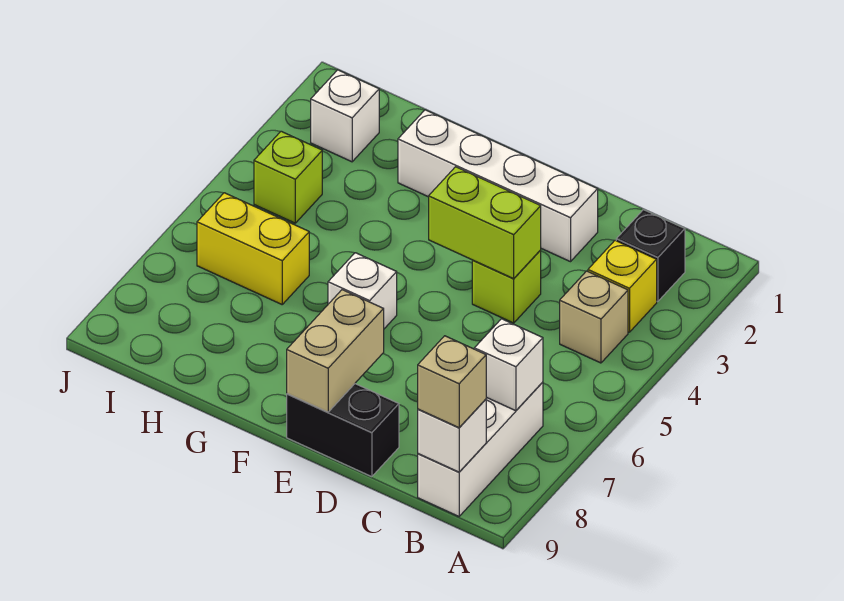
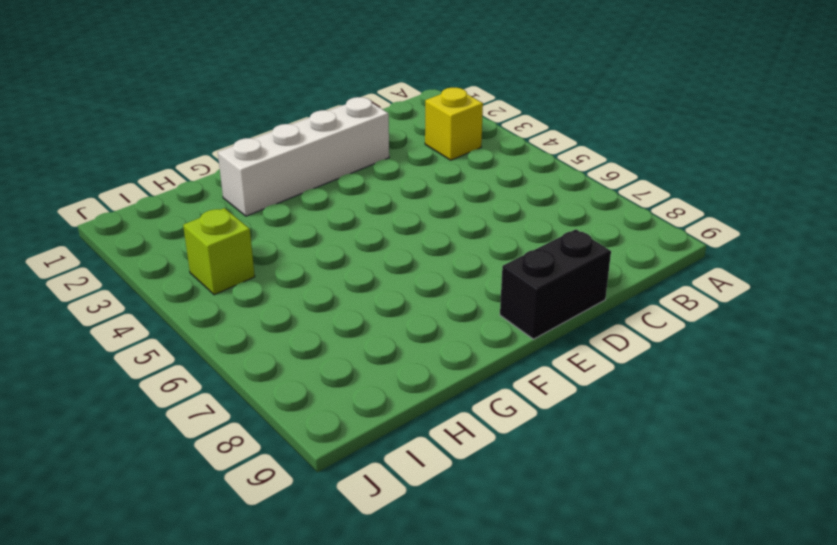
none -> black brick B2 level 1
none -> tan brick B4 level 1
none -> white brick B7:B9 level 1

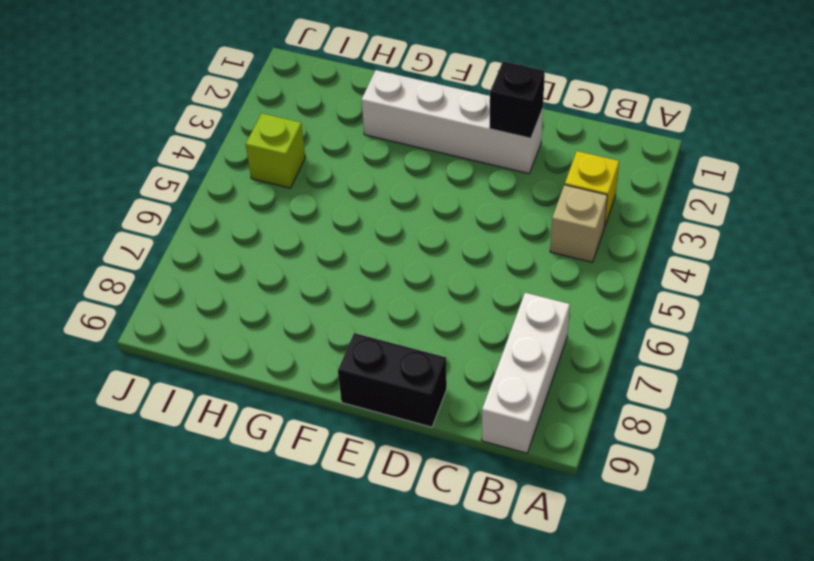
black brick D2 level 2 -> black brick B2 level 1
none -> lime brick D4 level 1
none -> white brick F6 level 1
none -> yellow brick H6:I6 level 1

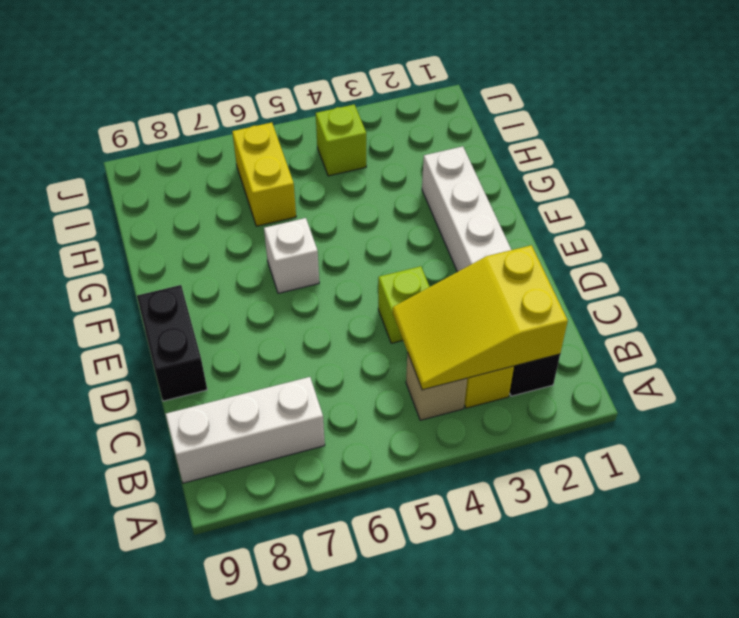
yellow slope B2:C4 level 2 top 2 -> none
none -> white brick I2 level 1
none -> white brick B7 level 2
none -> white brick B9 level 2

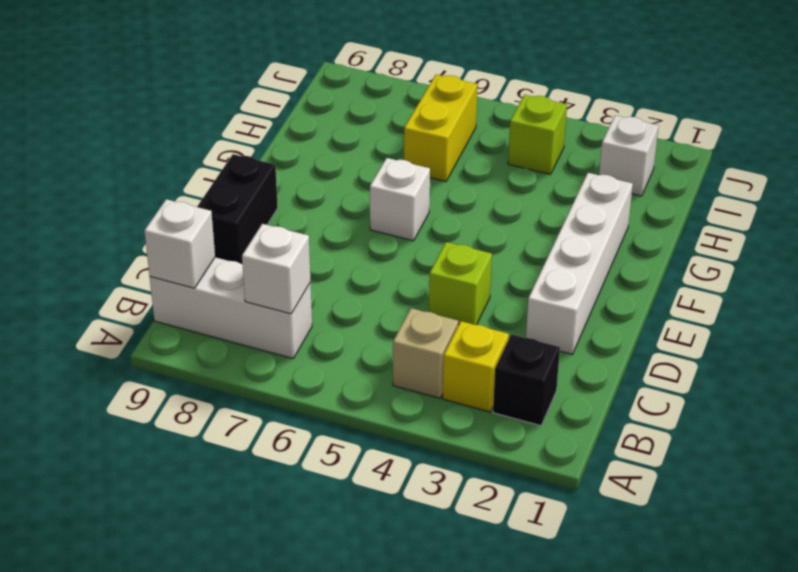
none -> lime brick D4:E4 level 2
none -> tan brick E8:E9 level 2
none -> tan brick B9 level 3

